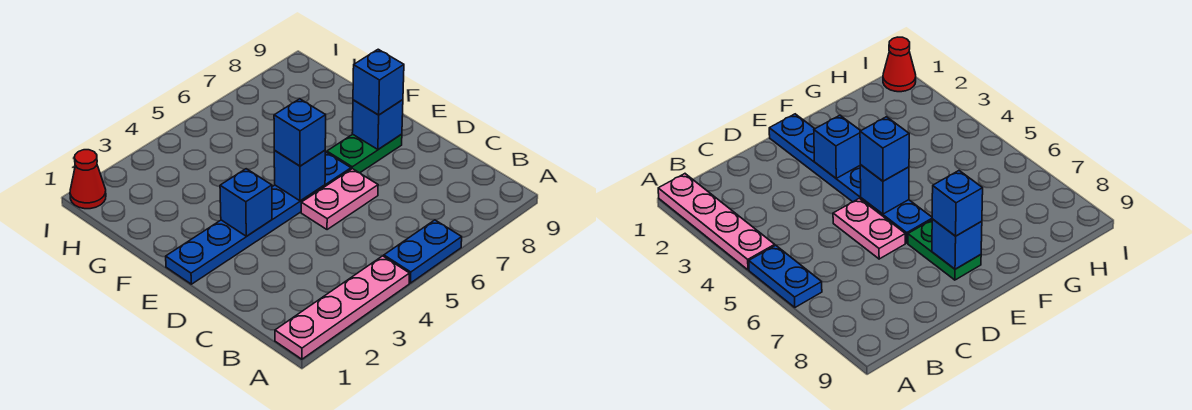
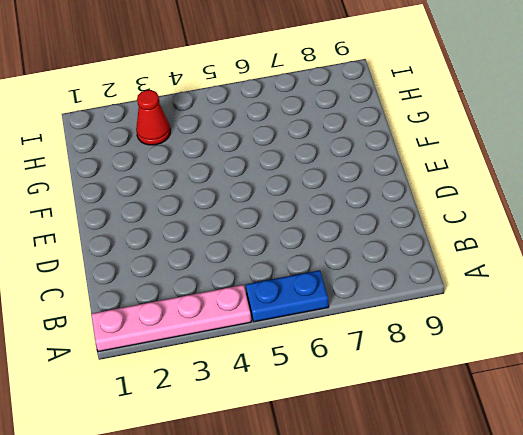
red cone H3 level 1 -> red cone I1 level 1
none -> pink plate D5:D6 level 1
none -> blue plate E1:E6 level 1

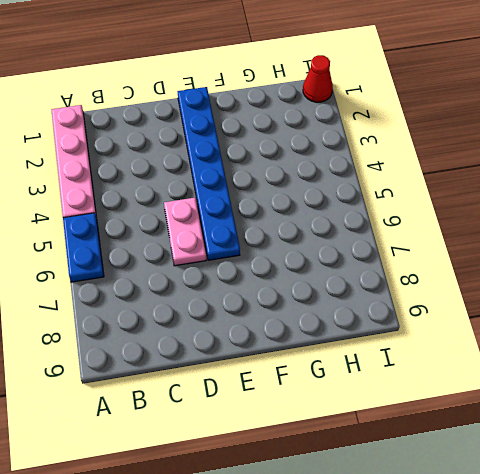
none -> green plate E7:E8 level 1
none -> blue brick E3 level 2

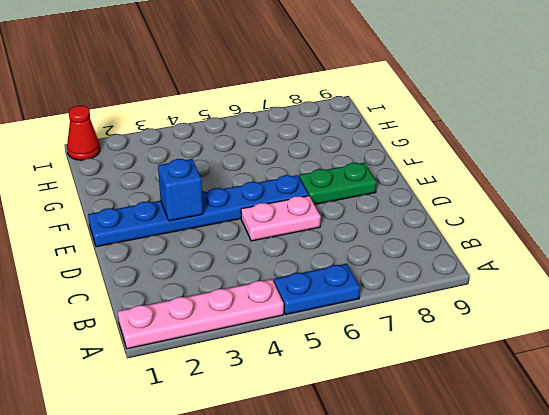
none -> blue brick E5 level 2
none -> blue brick E8 level 2

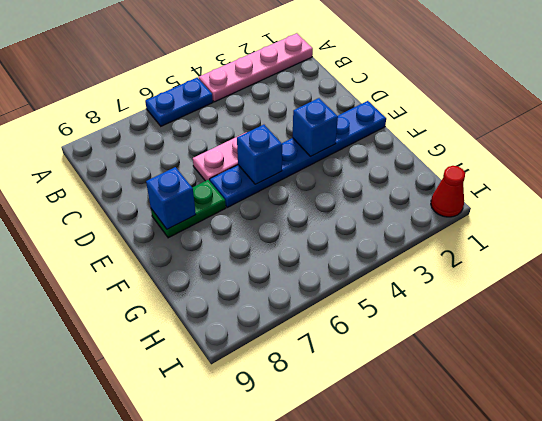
none -> blue brick E5 level 3
none -> blue brick E8 level 3

